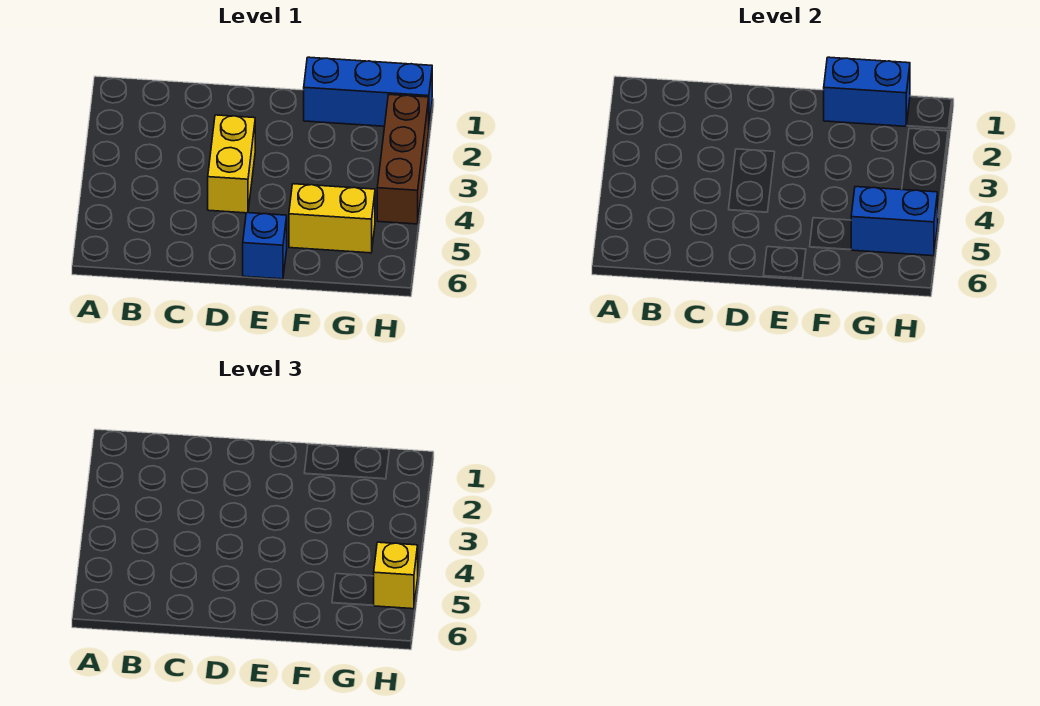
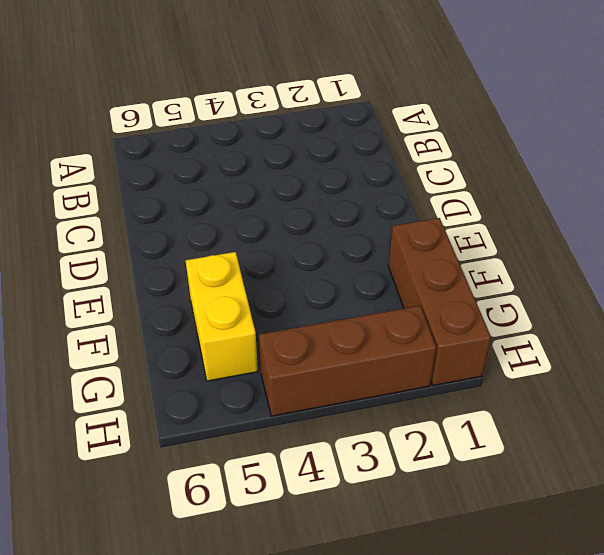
brown brick F1:H1 level 1 -> blue brick F1:H1 level 1
none -> yellow brick D3:D4 level 1
none -> blue brick E6 level 1

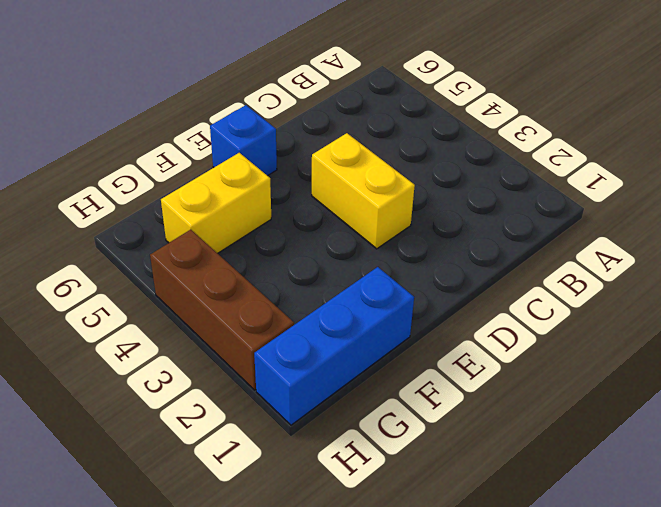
none -> blue brick F1:G1 level 2
none -> blue brick G5:H5 level 2

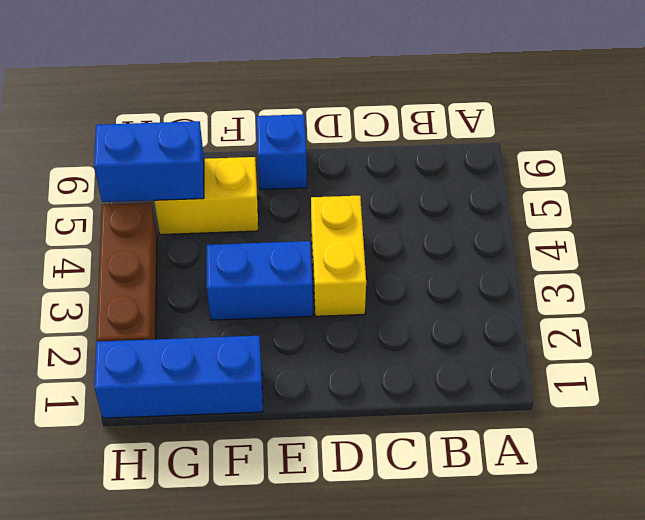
blue brick E3:F3 level 1 -> blue brick F1:G1 level 2
none -> yellow brick H5 level 3

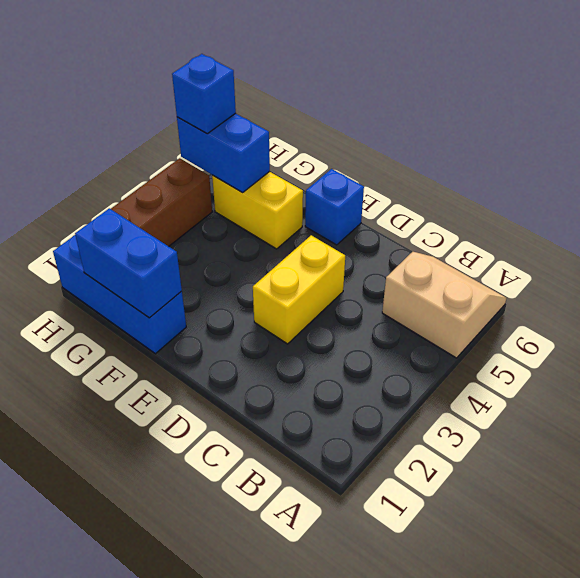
tan slope A5:B6 level 1 top 5 -> none
blue brick H5 level 3 -> yellow brick H5 level 3

